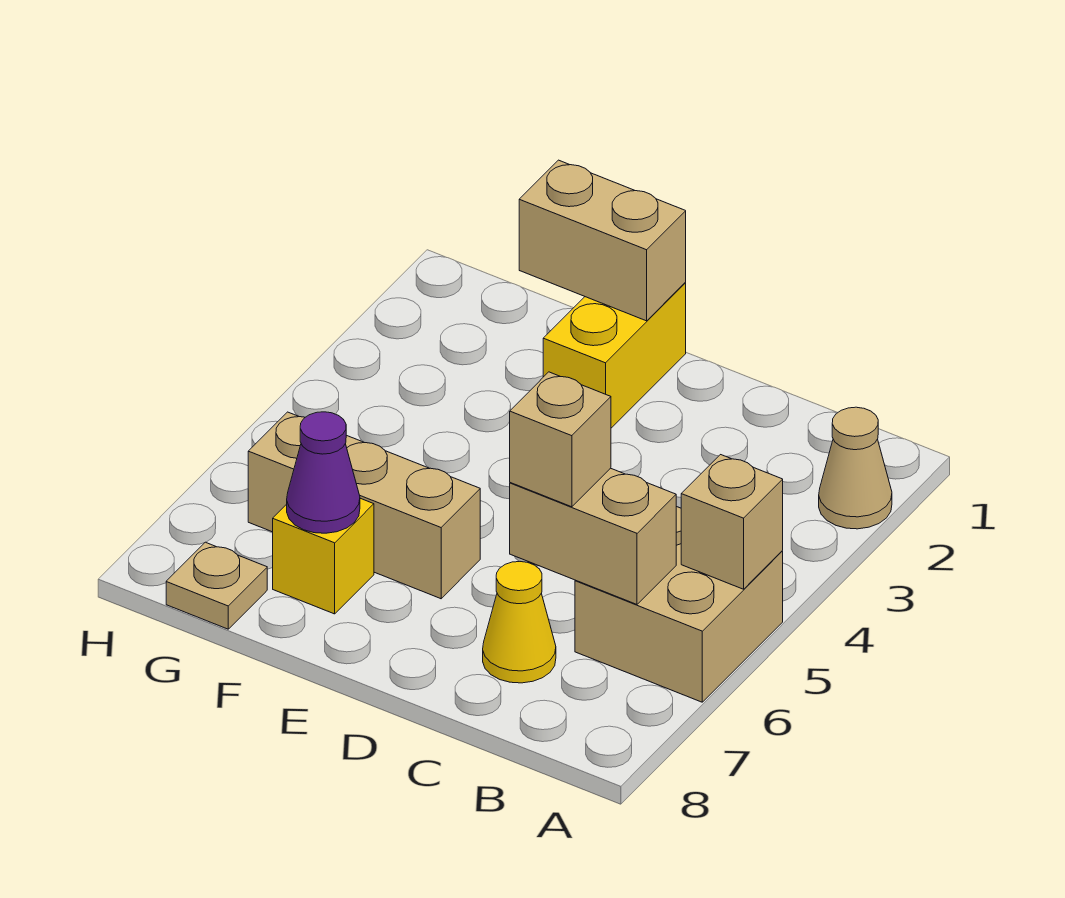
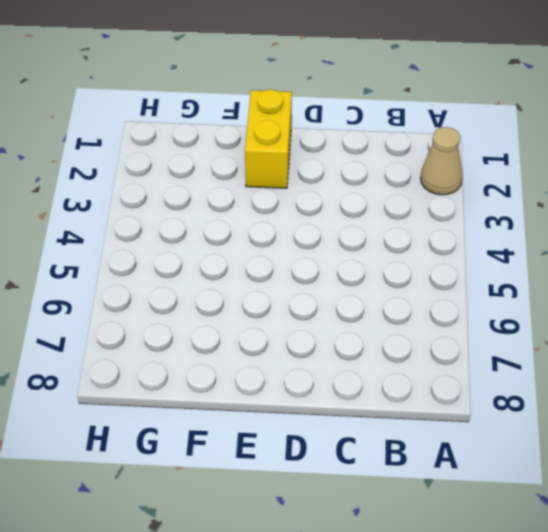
none -> tan brick A5:B6 level 1
none -> yellow cone C7 level 1
none -> tan brick E6:G6 level 1

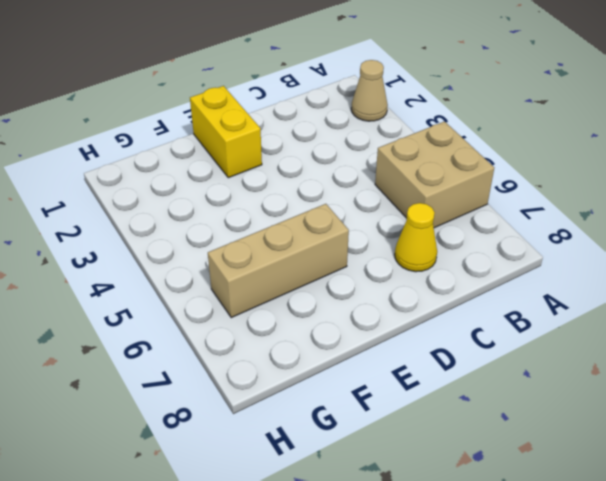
none -> yellow brick F7 level 1
none -> tan plate G8 level 1
none -> tan brick A5 level 2

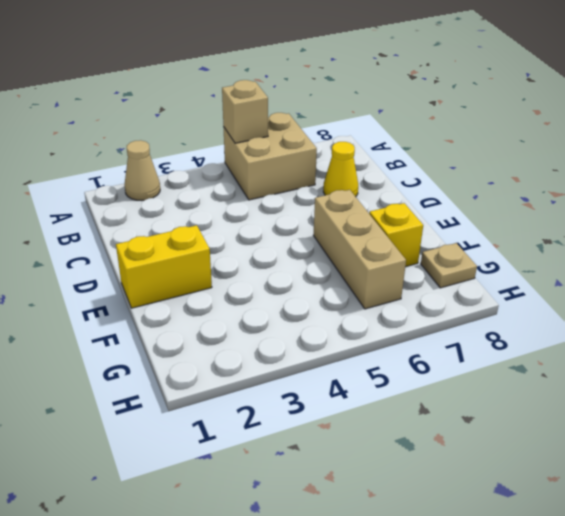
none -> tan brick B6:C6 level 2
none -> tan brick E1:F1 level 2
none -> purple cone F7 level 2

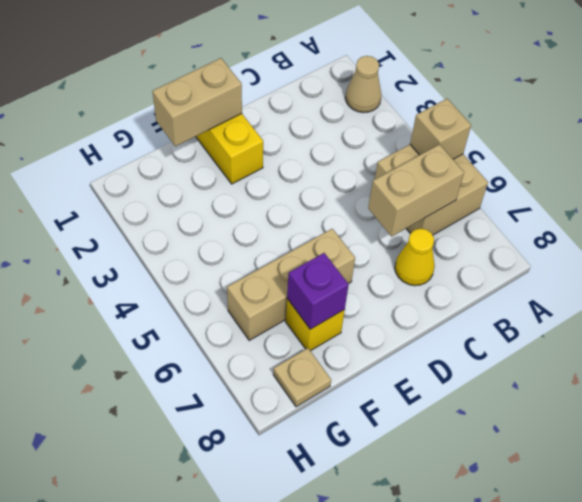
purple brick F7 level 2 -> purple cone F7 level 2
none -> tan brick C6 level 3

